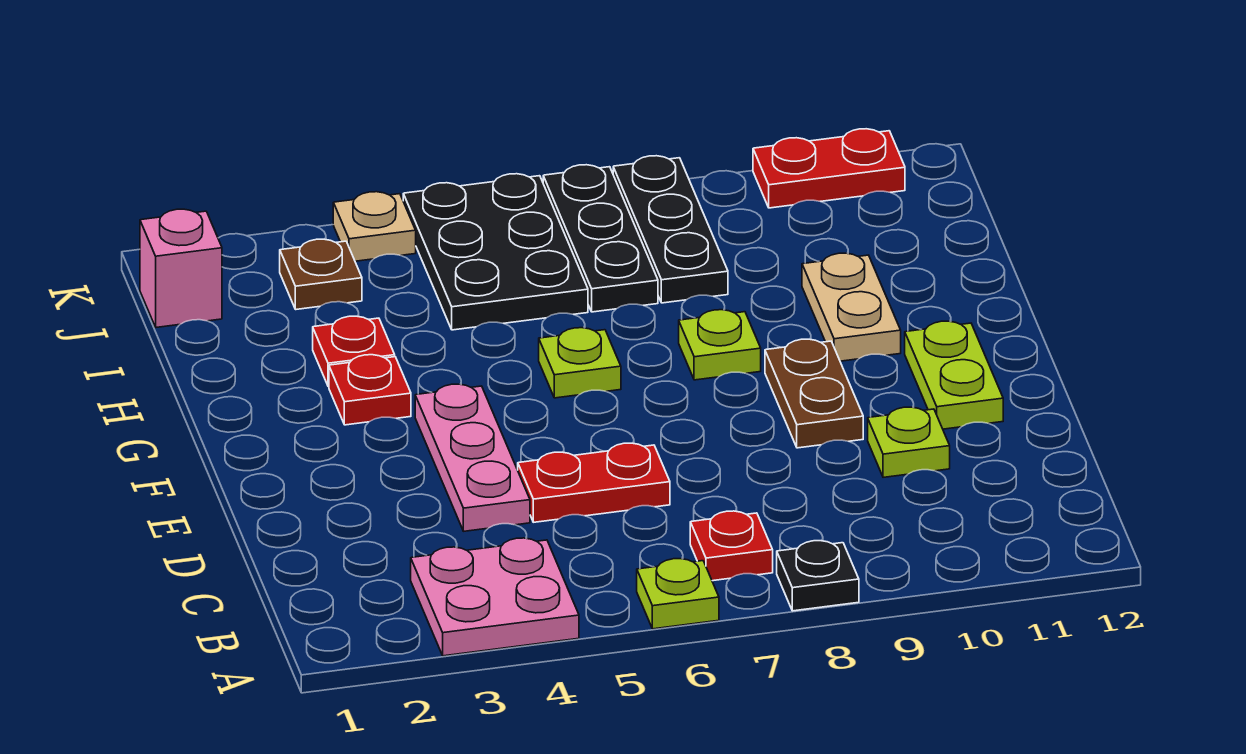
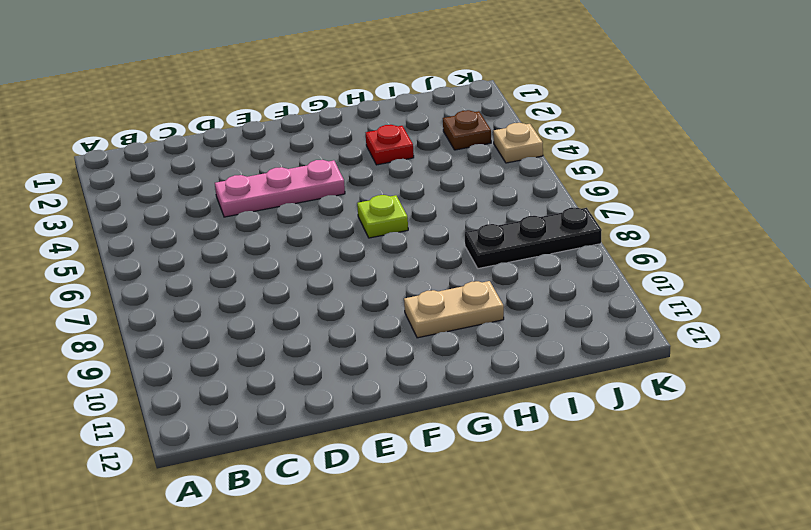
none -> pink plate A3:B4 level 1
none -> lime plate A6 level 1
none -> black plate A8 level 1

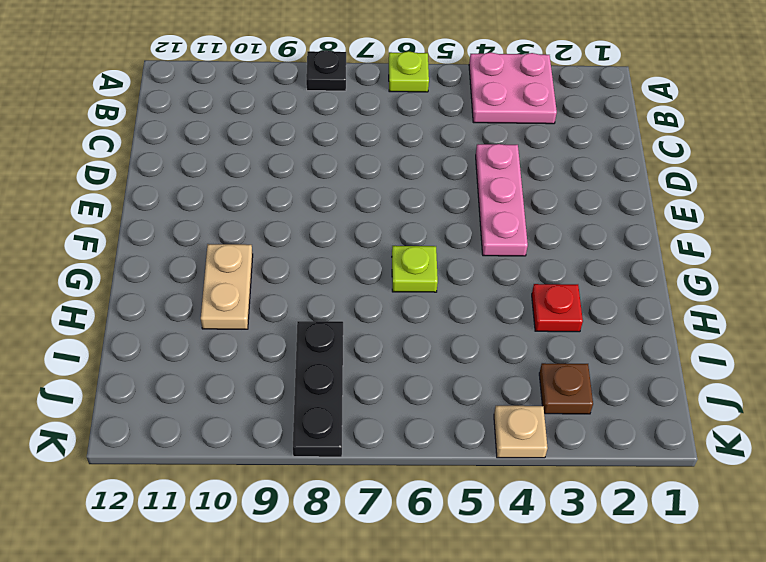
none -> red plate B7 level 1
none -> red plate D5:D6 level 1
none -> lime plate D10 level 1

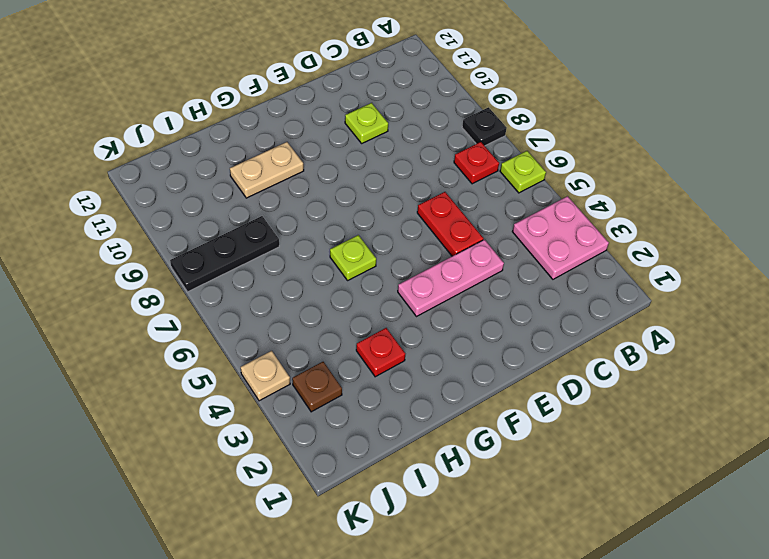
none -> brown plate E9:F9 level 1
none -> lime plate E11:F11 level 1
none -> red plate G3 level 1

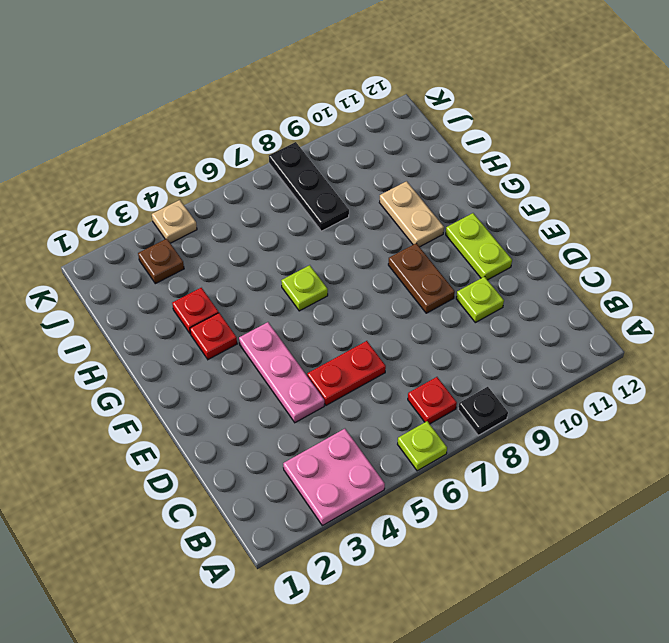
none -> lime plate G8 level 1
none -> black plate I5:K6 level 1
none -> black plate I7:K7 level 1

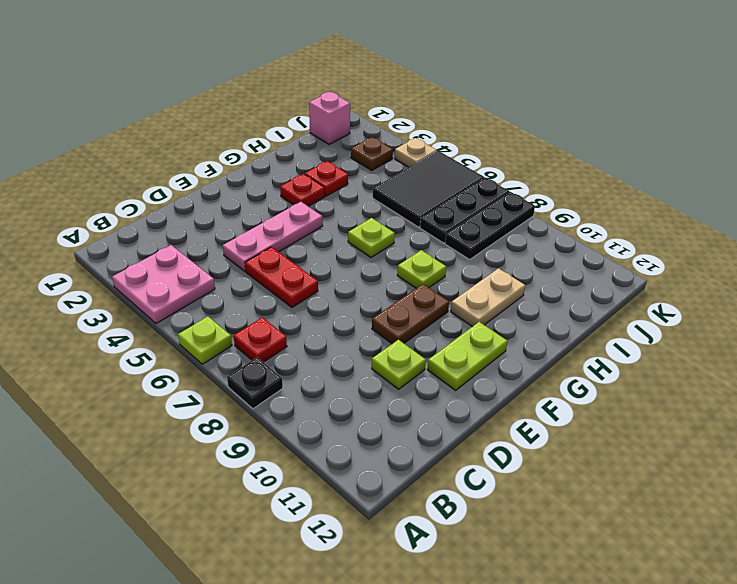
black tile I5:K6 level 1 -> black plate I5:K6 level 1
none -> red plate K10:K11 level 1

